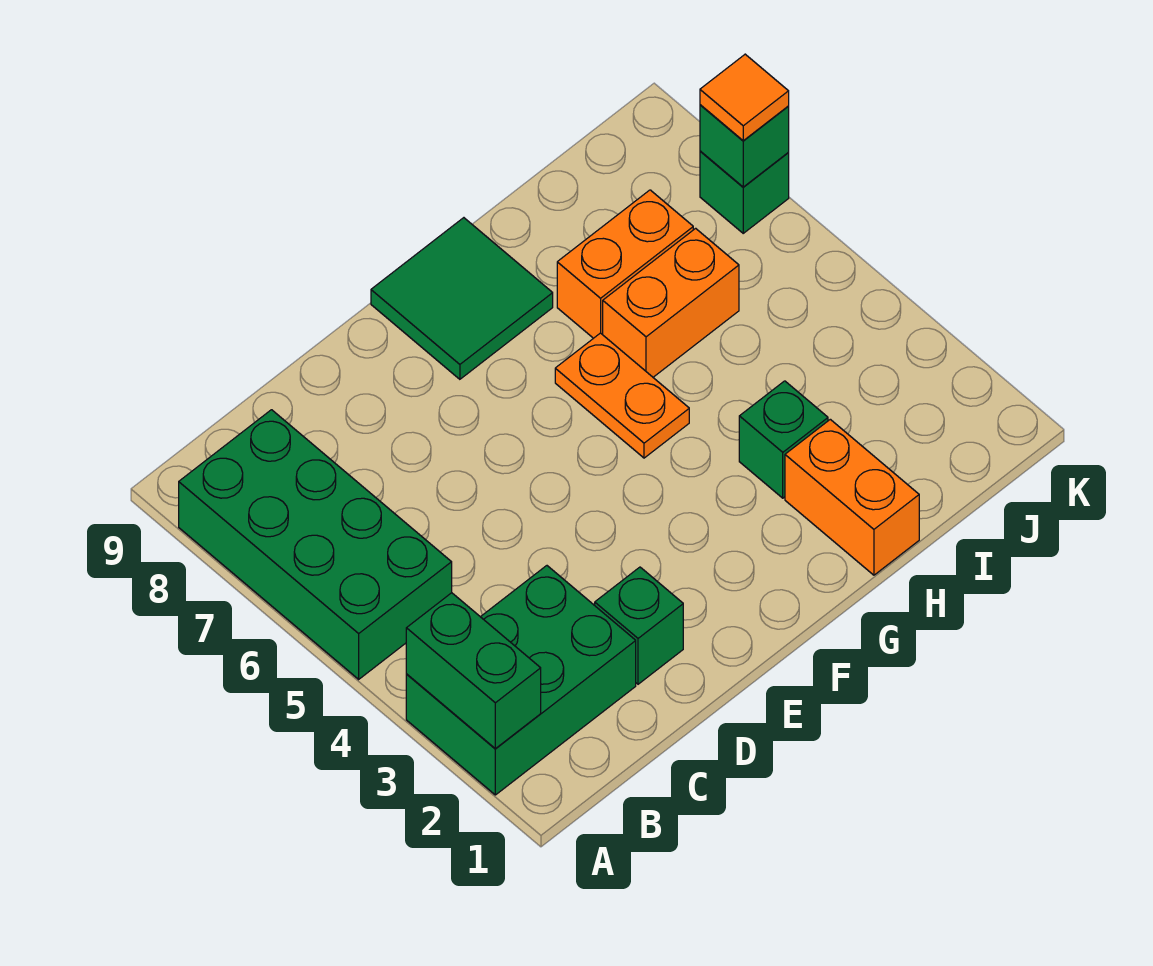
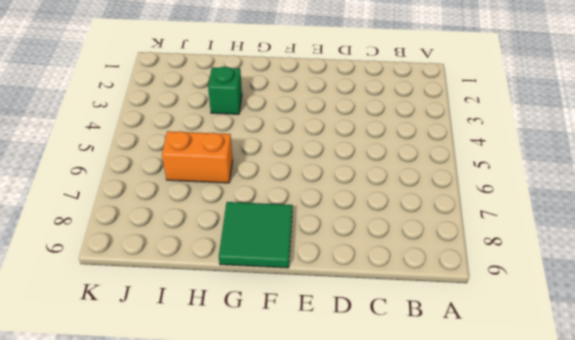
none -> green brick A2:C3 level 1
none -> green brick A5:B8 level 1
none -> green brick D2 level 1

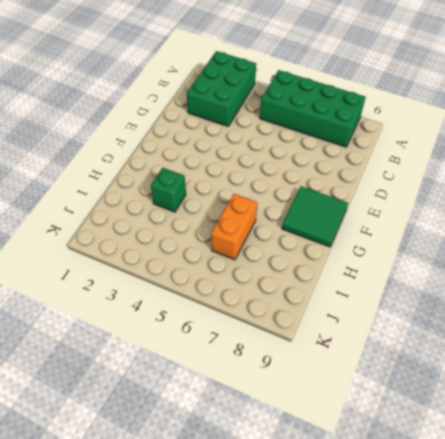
none -> green brick D2 level 1
none -> orange plate G5:G6 level 1
none -> orange brick H1:H2 level 1

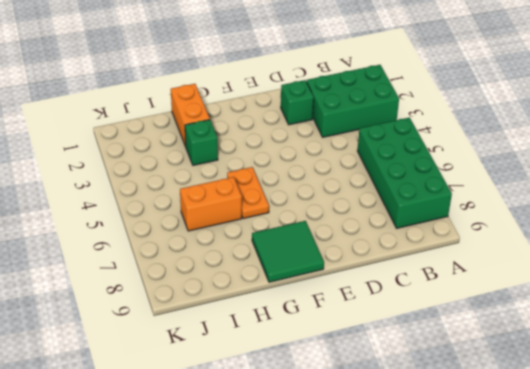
none -> orange brick H7:I7 level 1
none -> green brick K7 level 1
none -> green brick A2:A3 level 2

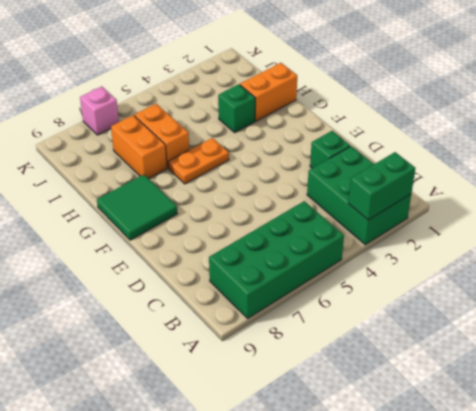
pink brick K7 level 1 -> green brick K7 level 1
none -> green brick K7 level 2
none -> orange tile K7 level 3

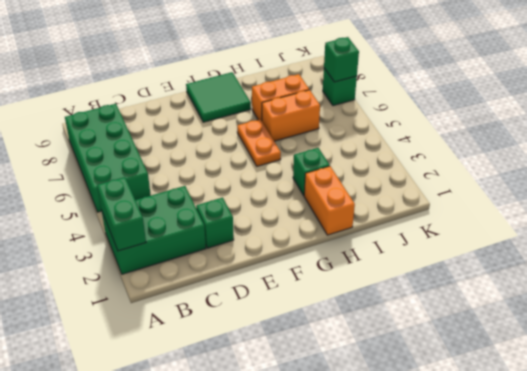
none -> orange tile K7 level 3

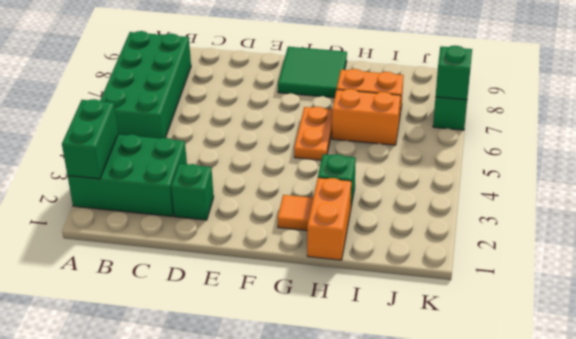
orange tile G2 level 1 -> orange tile K7 level 3

